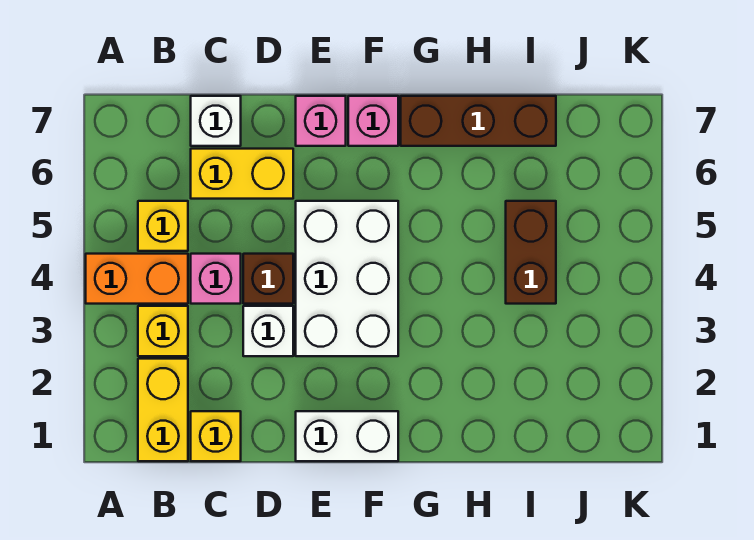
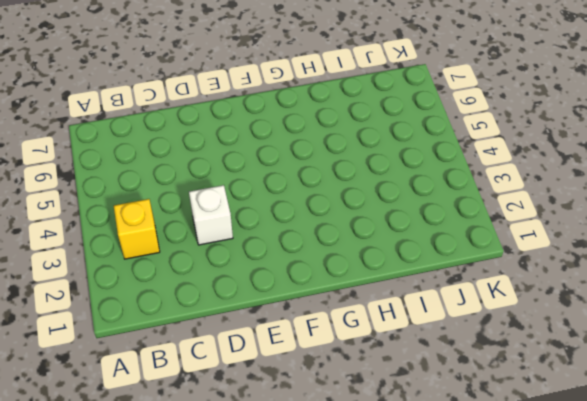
none -> orange brick A4:B4 level 1
none -> yellow brick B1:B2 level 1
none -> yellow brick B5 level 1

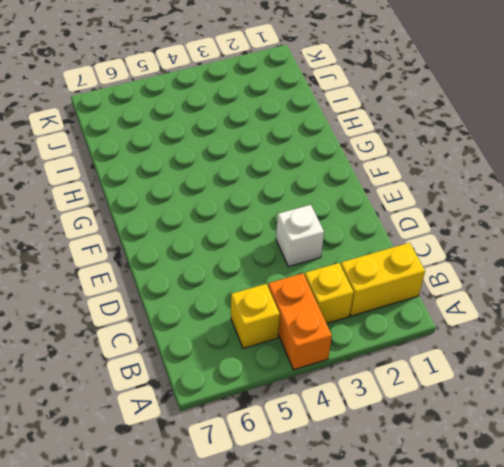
none -> yellow brick C1 level 1
none -> pink brick C4 level 1
none -> yellow brick C6:D6 level 1

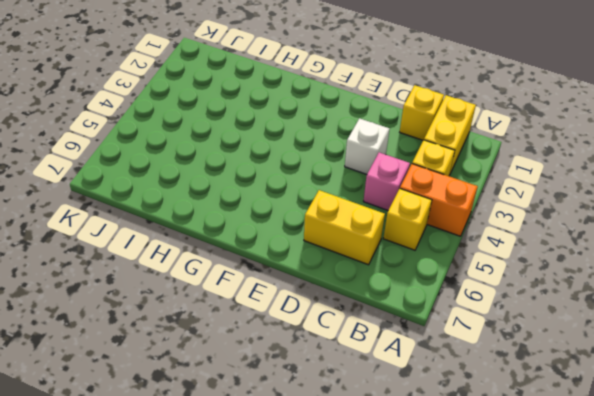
none -> white brick C7 level 1
none -> brown brick D4 level 1
none -> white brick E1:F1 level 1

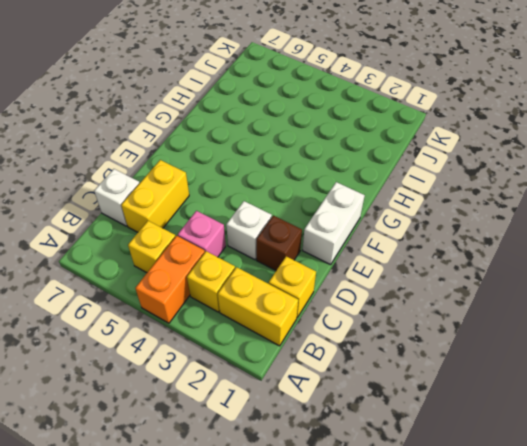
brown brick D2 level 1 -> brown brick D4 level 1
none -> white brick E3:F5 level 1
none -> pink brick E7 level 1
none -> pink brick F7 level 1

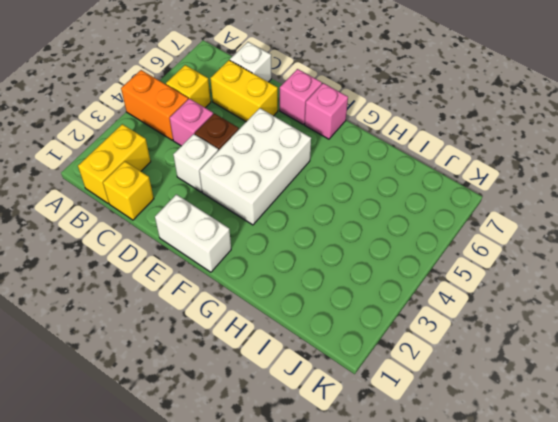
none -> yellow brick B3 level 1
none -> brown brick G7:I7 level 1
none -> brown brick I4:I5 level 1

